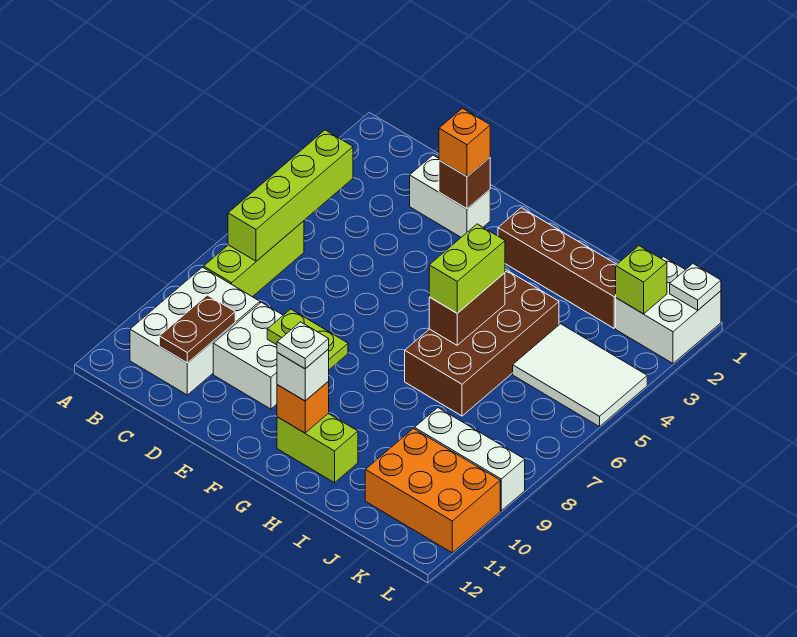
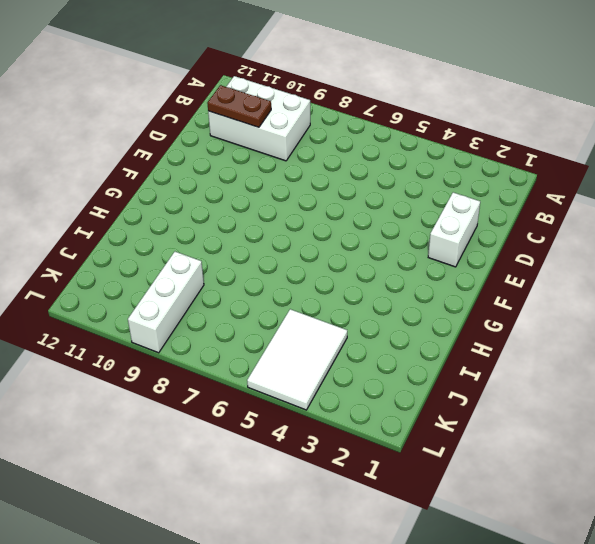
none -> lime brick B6:B8 level 1
none -> white brick D9:E10 level 1
none -> brown brick G2:J2 level 1

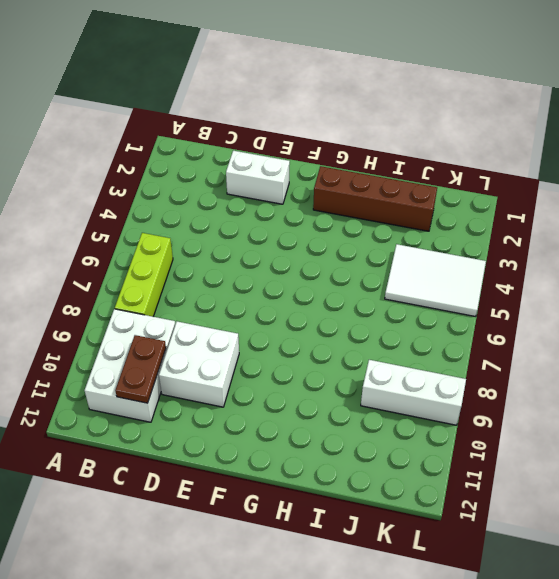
none -> lime brick G11:H11 level 1
none -> brown brick H4:I7 level 1
none -> orange brick J10:L11 level 1

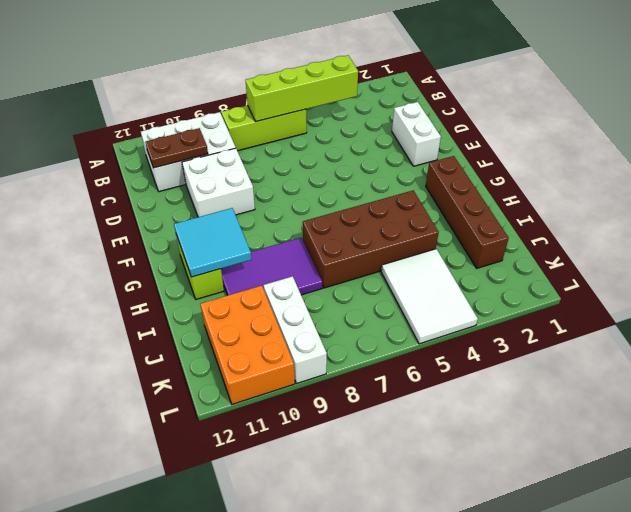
cyan tile G10:H11 level 2 -> orange brick G11 level 2
purple tile H8:I10 level 1 -> none
none -> white brick K1:L2 level 1
none -> brown brick E2 level 2
none -> lime plate E9:F9 level 2

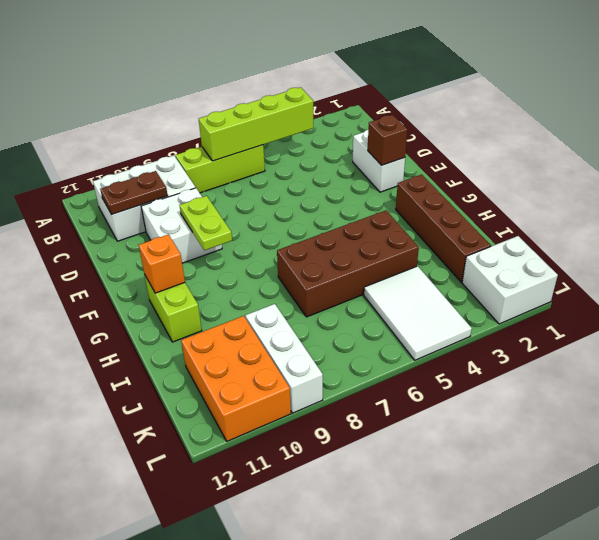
none -> brown brick H5:H6 level 2
none -> lime brick K2 level 2
none -> white plate L1 level 2

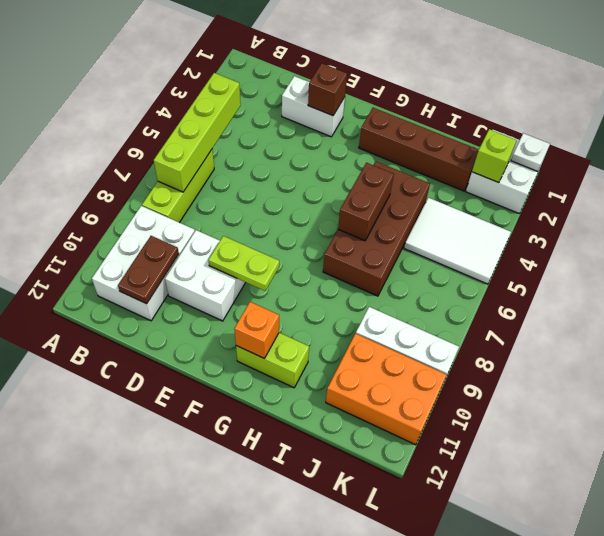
none -> orange brick E2 level 3
none -> white brick G11 level 3
none -> lime brick H5:H6 level 3

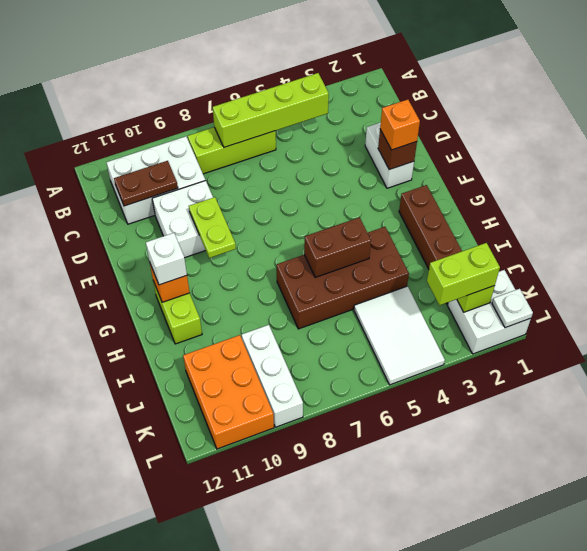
lime brick K2:K3 level 3 -> lime brick H5:H6 level 3
none -> white plate G11 level 4

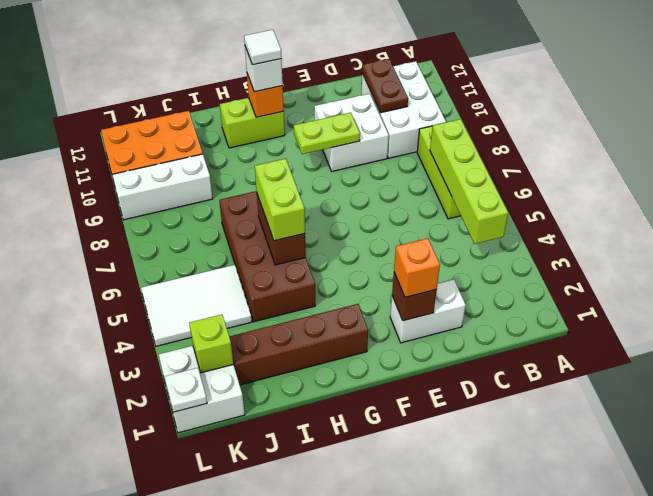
white tile G11 level 4 -> white plate G11 level 4

